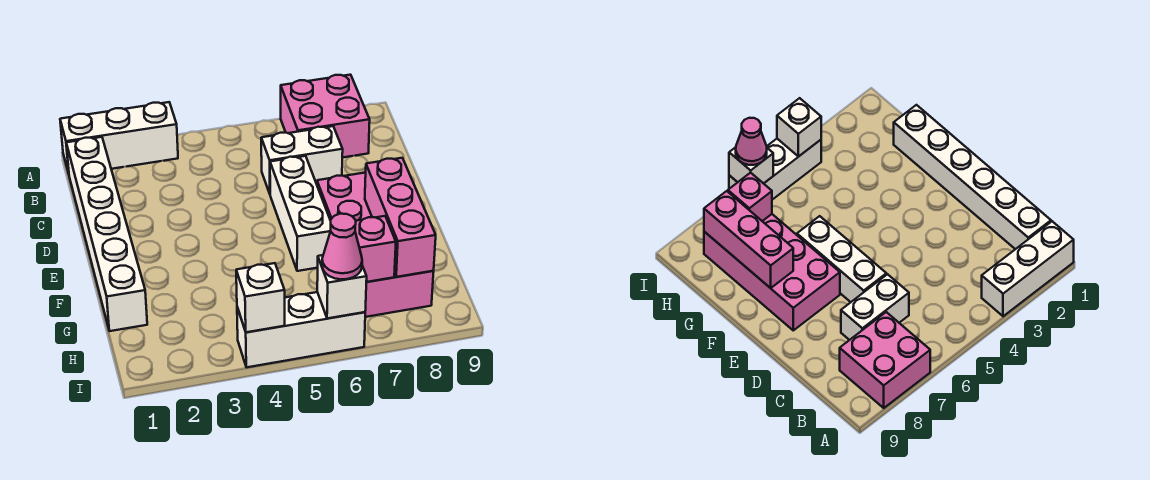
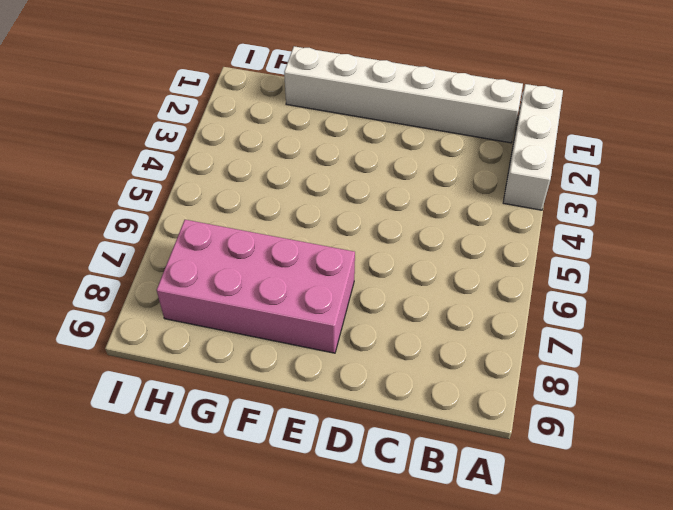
none -> pink brick A7:B8 level 1
none -> white brick C6:C7 level 1
none -> white brick D6:F6 level 1

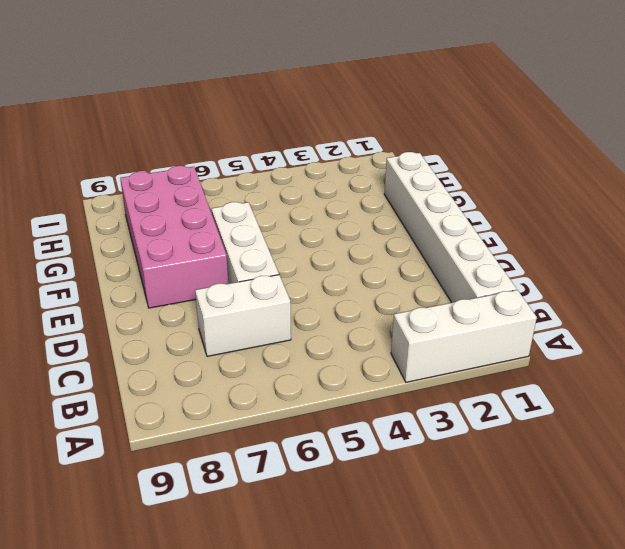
none -> pink brick A7:B8 level 1
none -> white brick I4:I6 level 1
none -> pink brick F8:H8 level 2

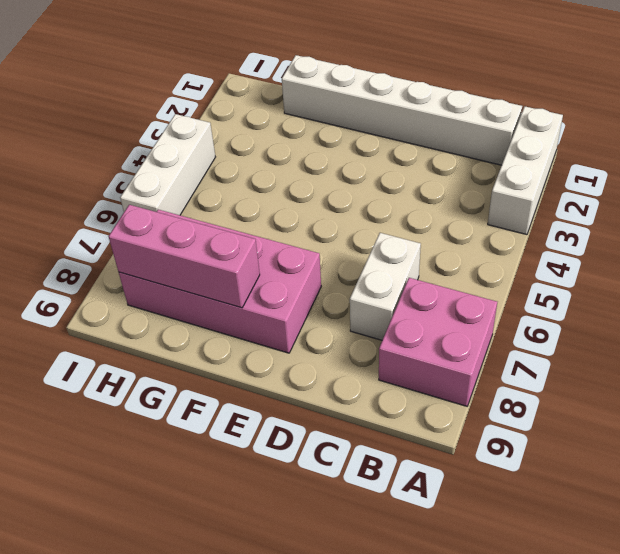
none -> white brick D6:F6 level 1
none -> pink brick H7 level 2
none -> white brick I4 level 2

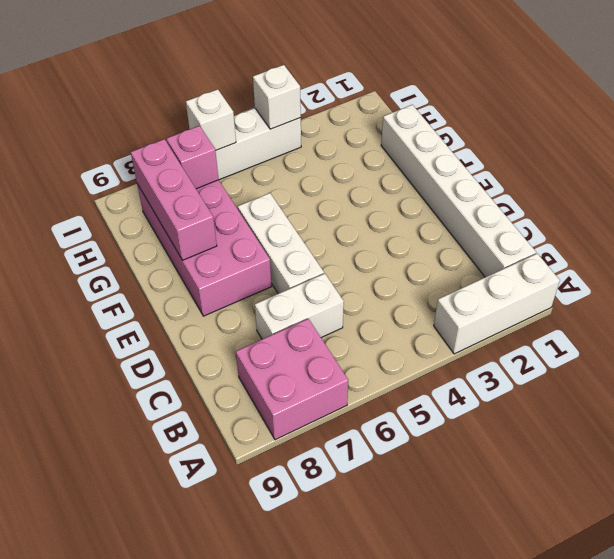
none -> pink cone I6 level 3

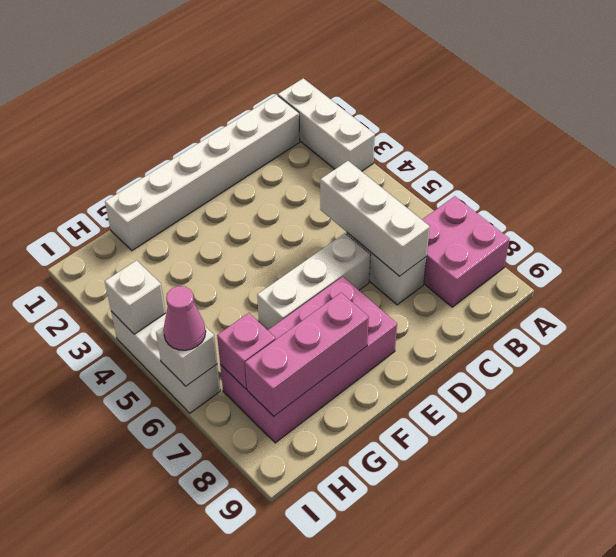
white brick C5:C7 level 2 -> none

